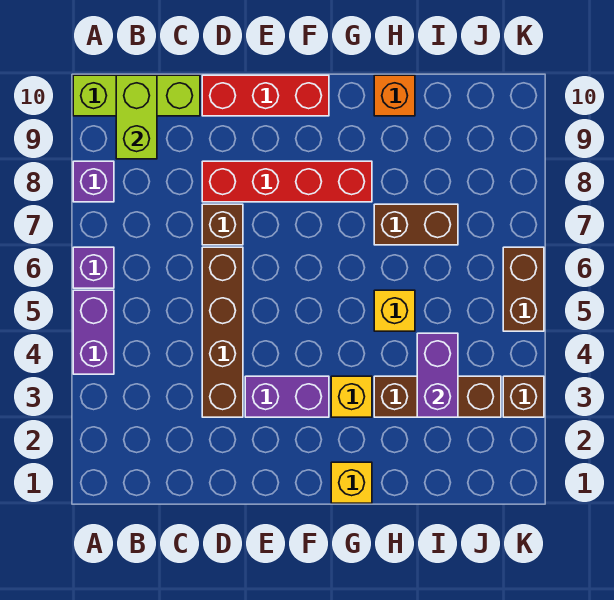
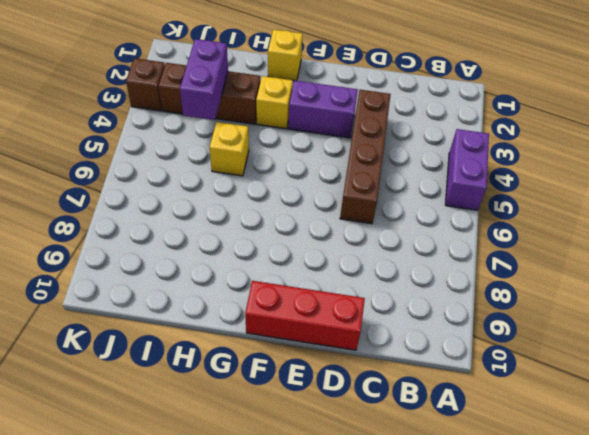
none -> purple brick A6 level 1
none -> purple brick A8 level 1
none -> lime brick A10:C10 level 1

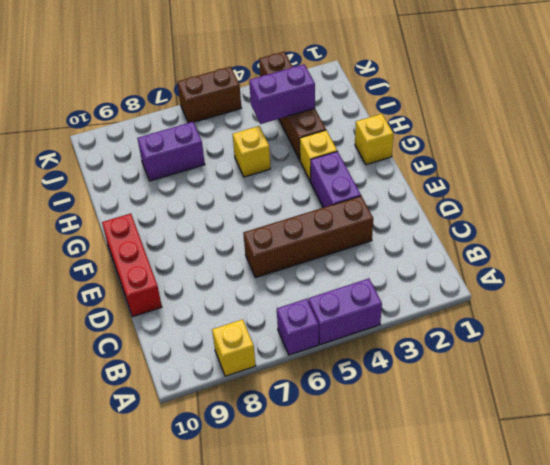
yellow brick A8 level 1 -> purple brick A8 level 1
purple brick I7:I8 level 1 -> brown brick H7:I7 level 1
none -> lime brick A10:C10 level 1
none -> brown brick D7 level 1
none -> red brick D8:G8 level 1

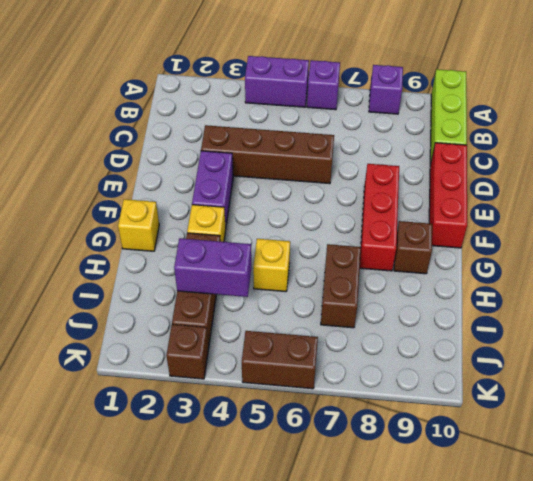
red brick E8:G8 level 1 -> red brick D8:G8 level 1
brown brick G9 level 1 -> brown brick D7 level 1
none -> orange brick H10 level 1
none -> lime brick B9:B10 level 2

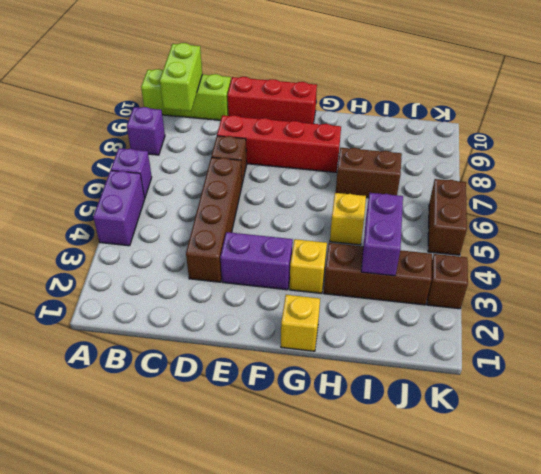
none -> orange brick H10 level 1

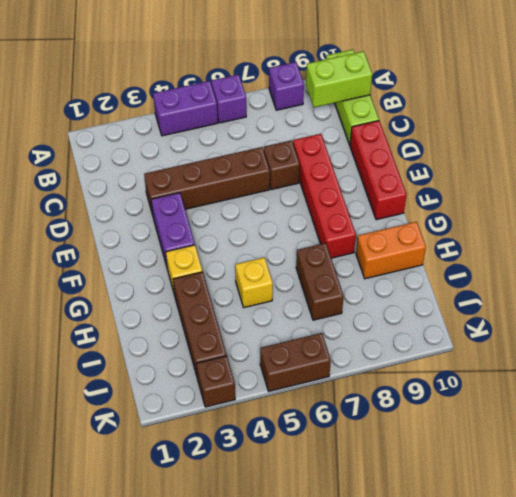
orange brick H9:H10 level 1 -> orange brick H10 level 1
none -> yellow brick G1 level 1
none -> purple brick I3:I4 level 2

